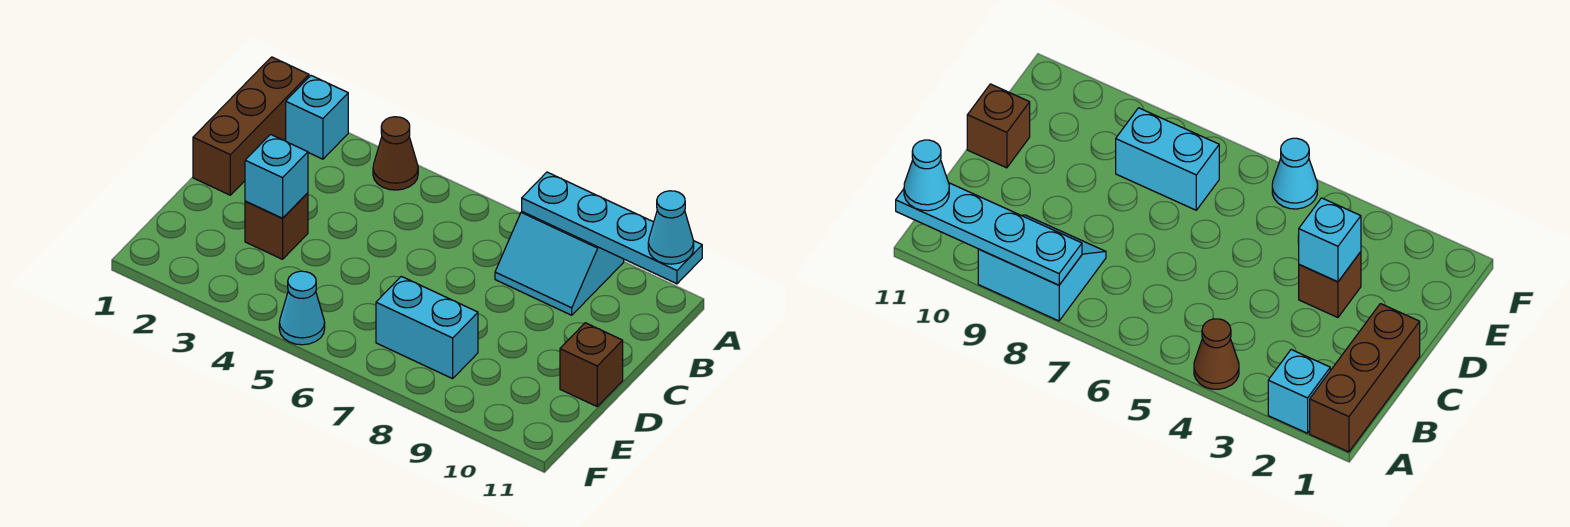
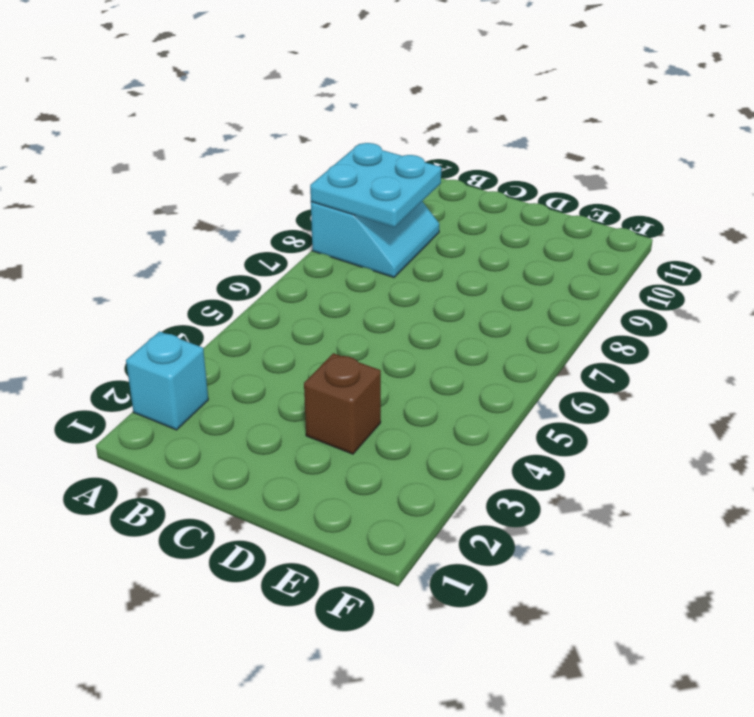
cyan plate A8:B9 level 2 -> cyan plate A8:A11 level 2
none -> brown brick A1:C1 level 1
none -> brown cone A4 level 1

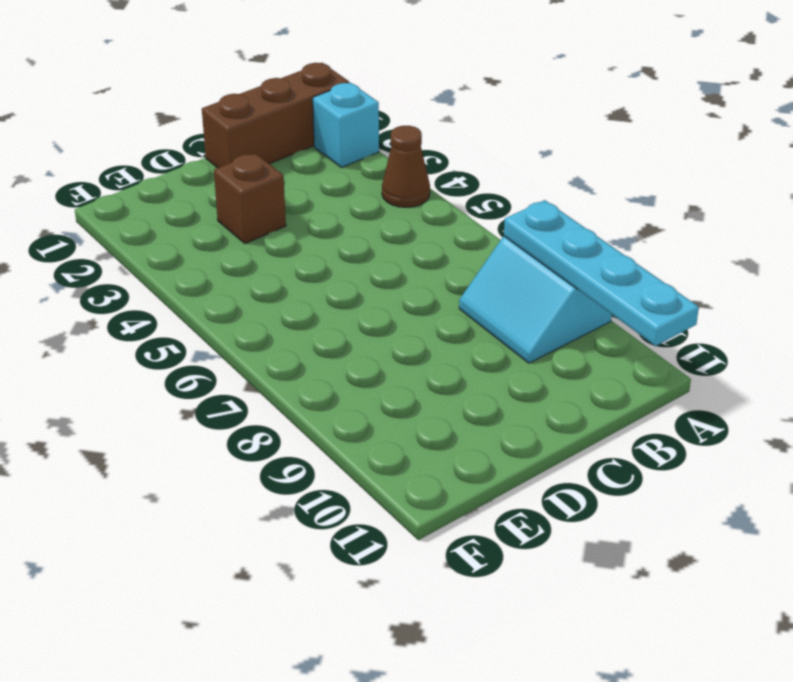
none -> brown brick D11 level 1
none -> cyan brick E7:E8 level 1

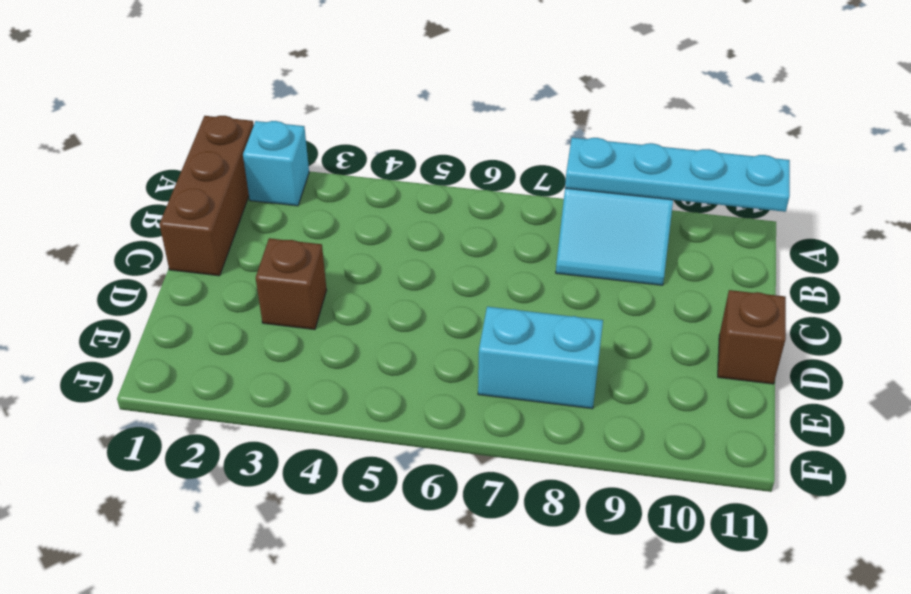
none -> brown cone A4 level 1
none -> cyan cone F5 level 1

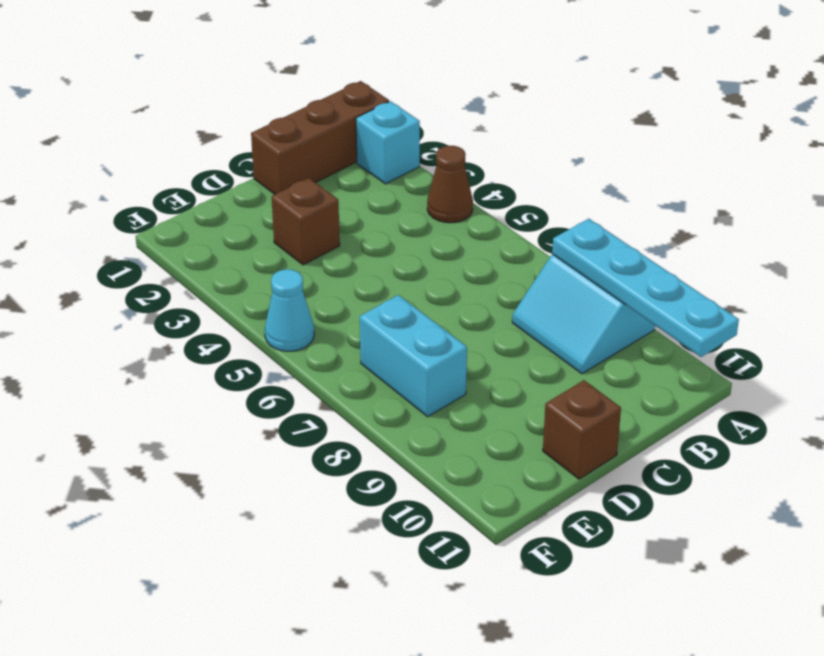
none -> cyan brick D3 level 2
none -> cyan cone A11 level 3

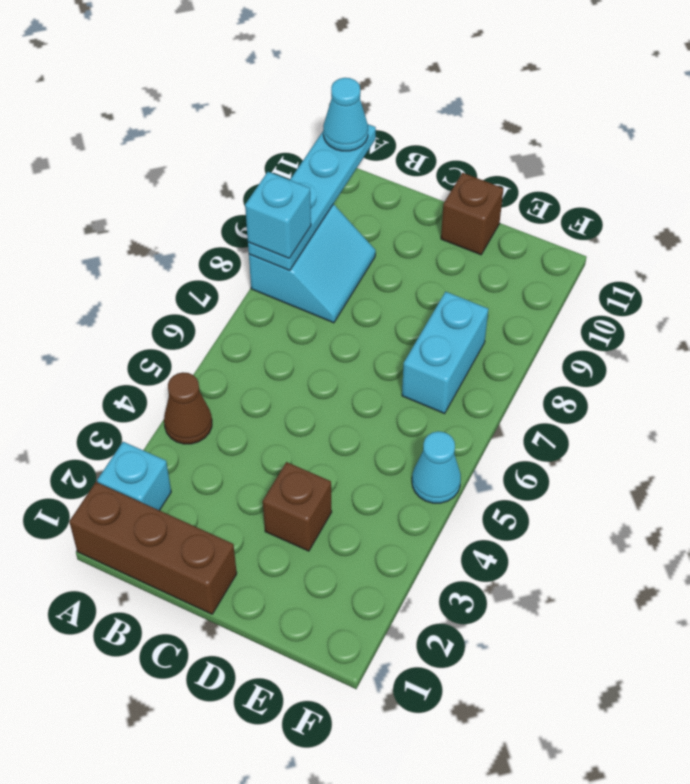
cyan brick A8 level 3 -> cyan brick D3 level 2

